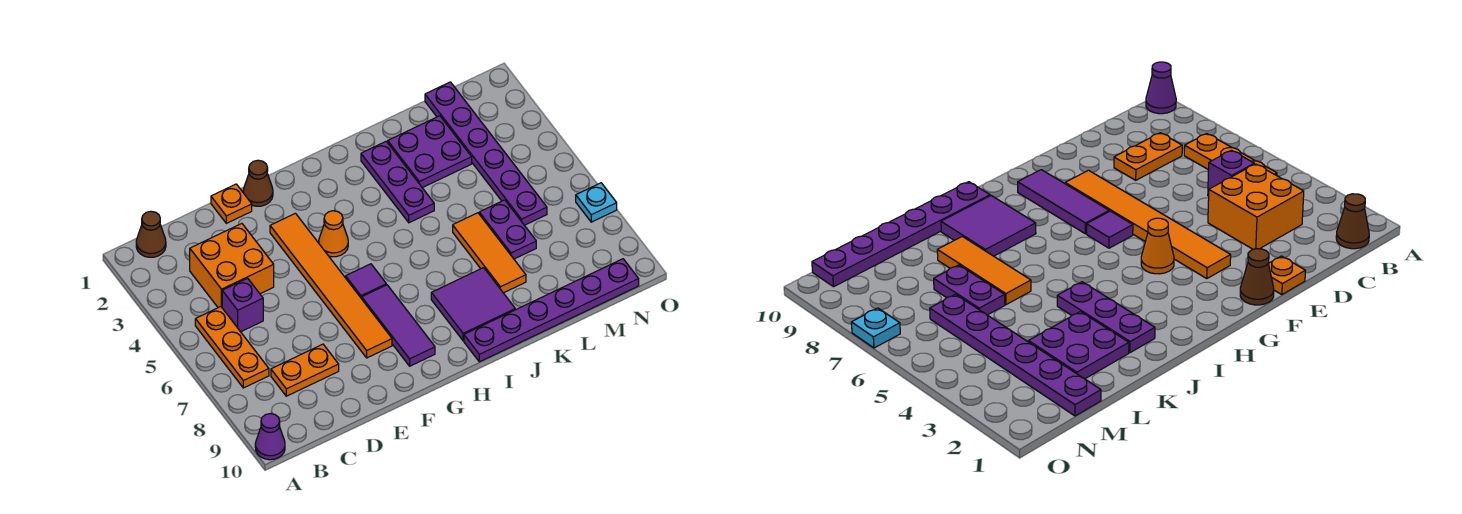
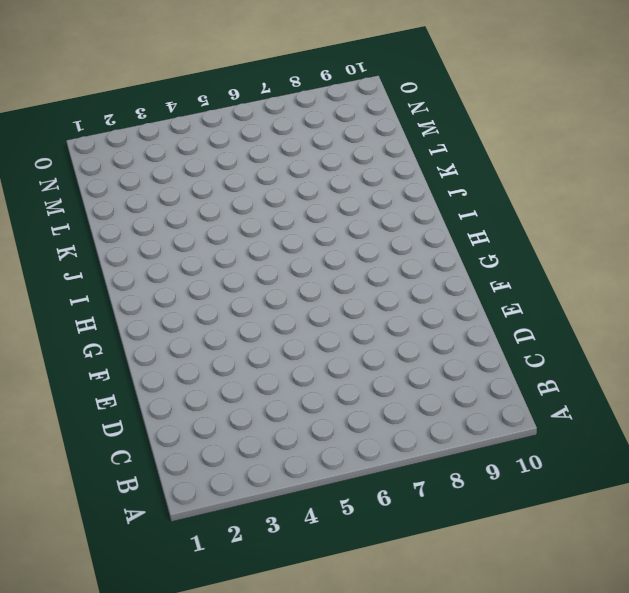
none -> purple cone A10 level 1
none -> brown cone B1 level 1
none -> orange plate B5:B7 level 1

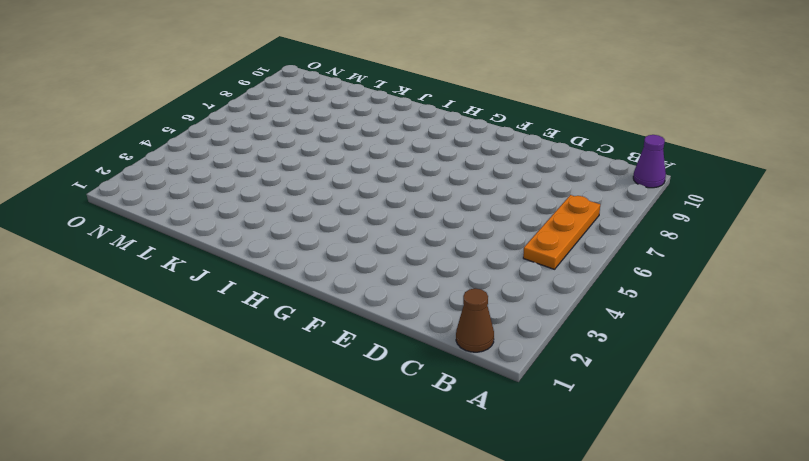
none -> orange brick C3:D4 level 1
none -> purple brick C5 level 1
none -> orange plate C8:D8 level 1

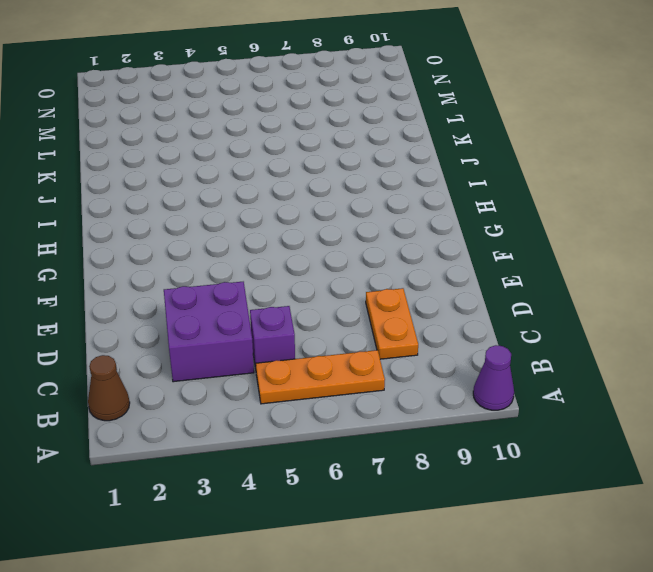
purple brick C3:D4 level 1 -> orange brick C3:D4 level 1
none -> orange plate E1 level 1
none -> brown cone F1 level 1
none -> orange tile F3:F8 level 1

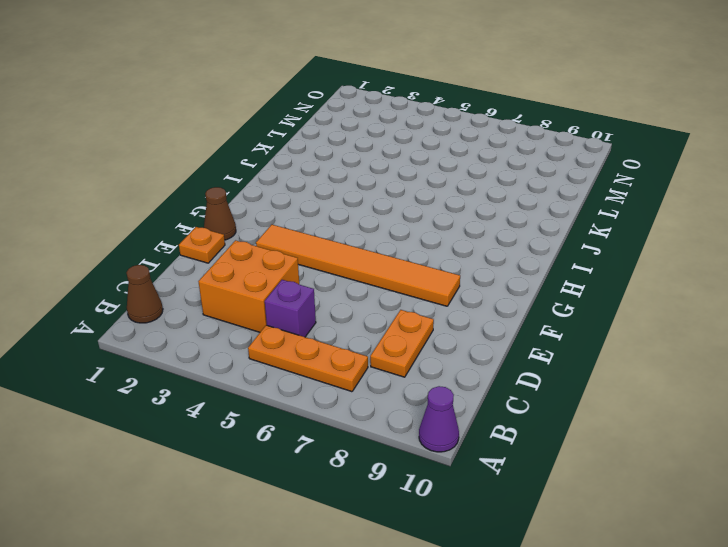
none -> orange cone G4 level 1
none -> purple tile G6 level 1
none -> purple tile G7:G9 level 1

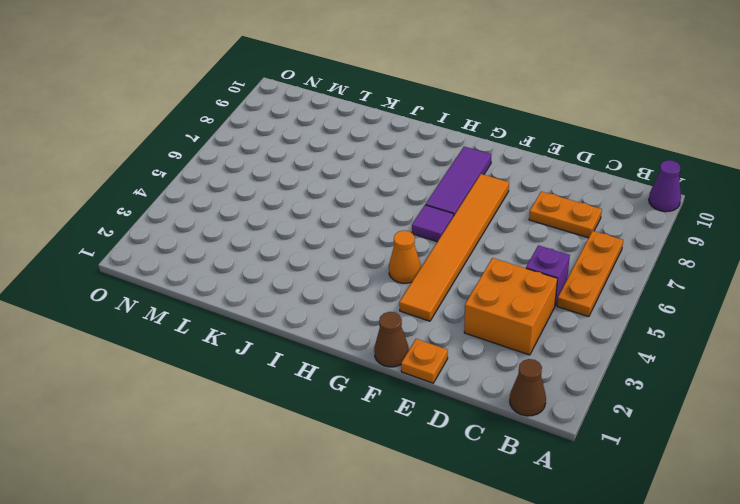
none -> purple tile I8:J9 level 1
none -> purple plate I10:N10 level 1
none -> purple plate J2:J4 level 1

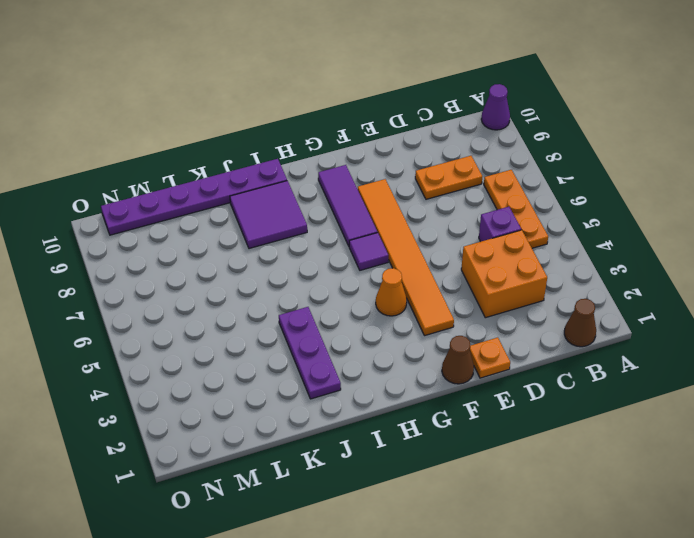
none -> purple plate K2:L3 level 1
none -> orange tile K6:K8 level 1
none -> purple plate L6:L7 level 1

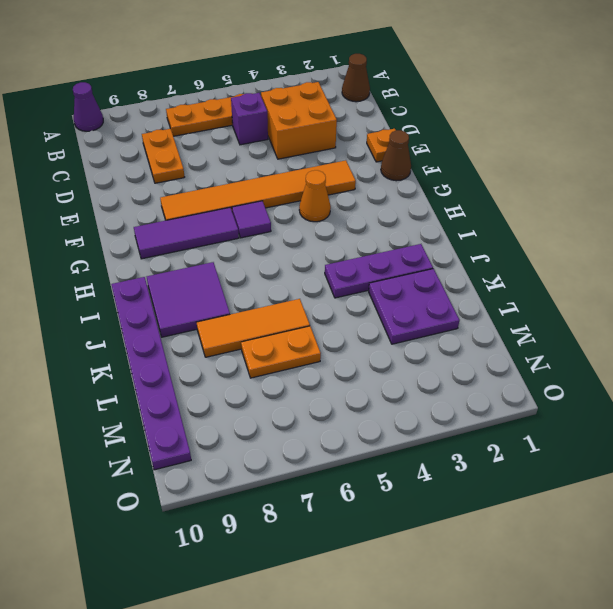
orange plate L6:L7 level 1 -> purple plate L6:L7 level 1
none -> purple plate M1:M6 level 1
none -> cyan plate O7 level 1

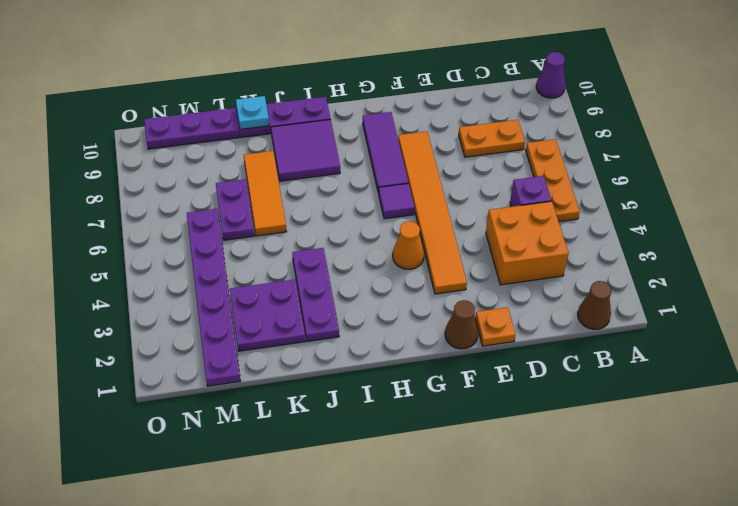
cyan plate K10 level 2 -> cyan plate O7 level 1

